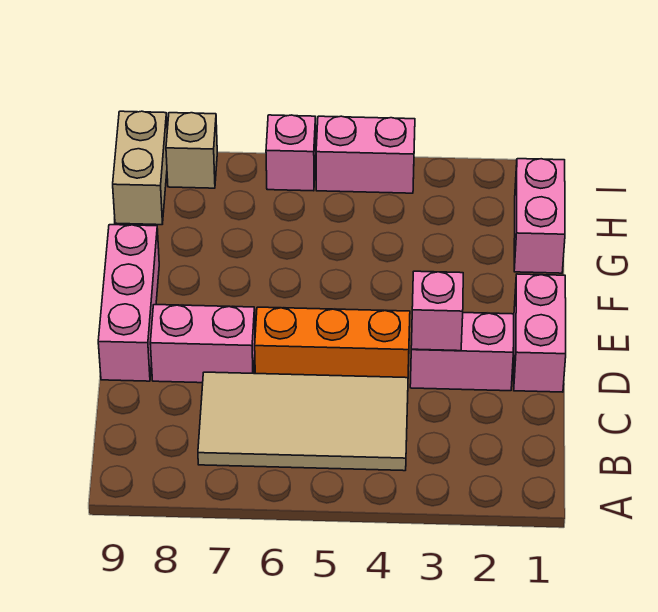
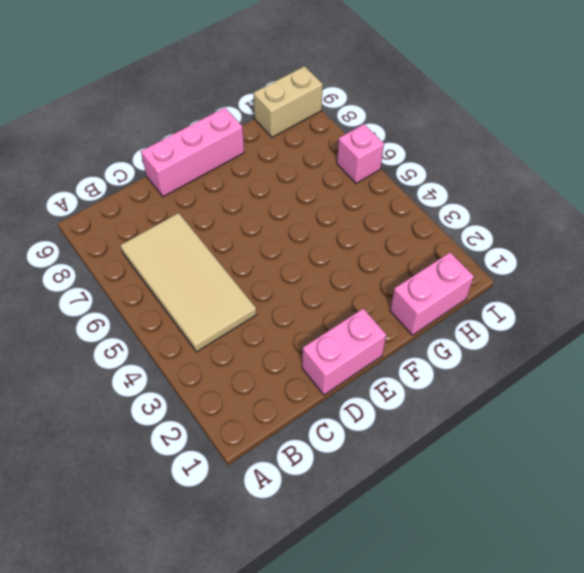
none -> pink brick D2:D3 level 1
none -> orange brick D4:D6 level 1
none -> pink brick D7:D8 level 1

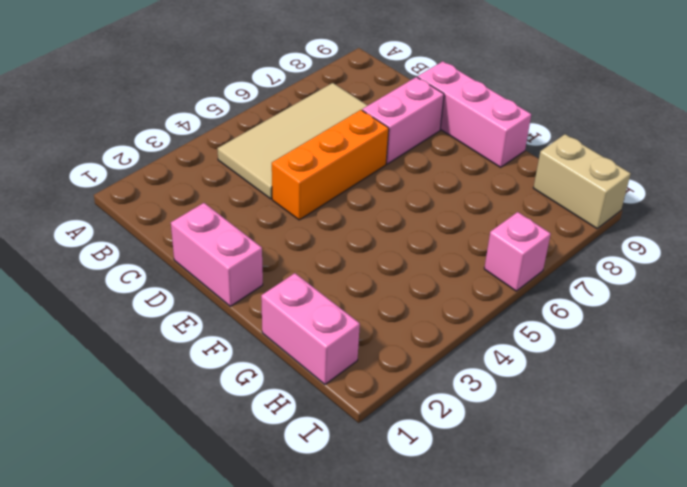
none -> pink brick D2:D3 level 1
none -> pink brick I4:I5 level 1
none -> tan brick I8 level 1

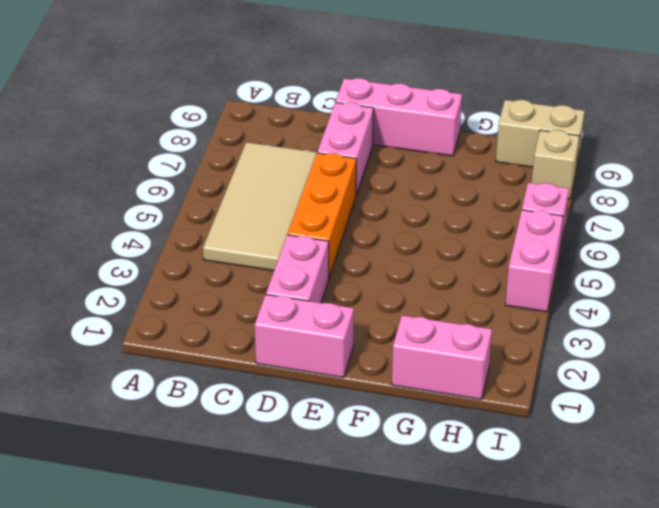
none -> pink brick D3 level 2

